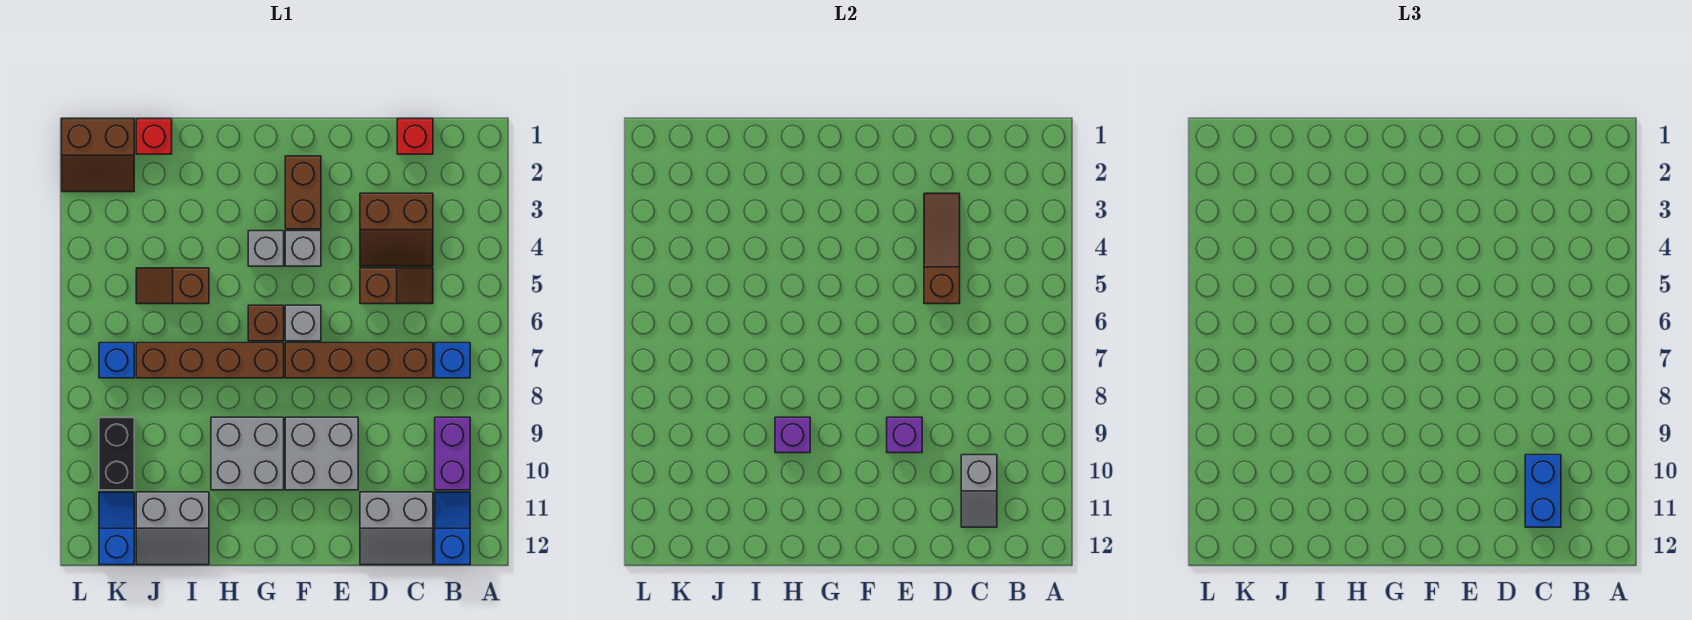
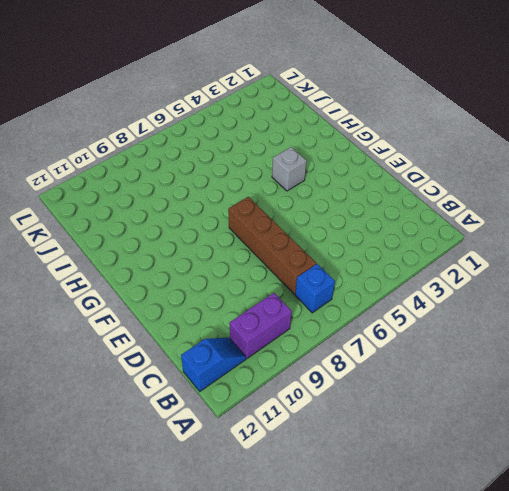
none -> red brick C1 level 1
none -> brown slope C3:D4 level 1 top 3
none -> brown slope C5:D5 level 1 top D

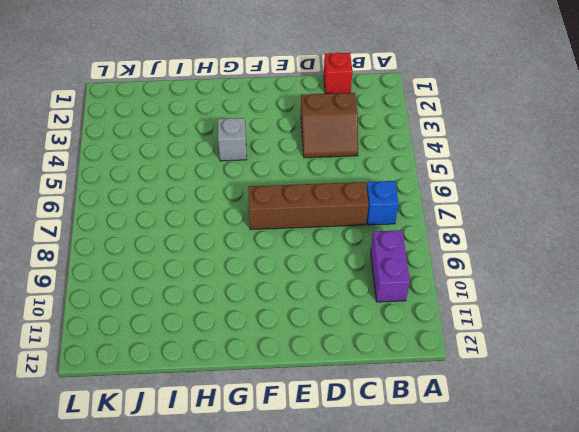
none -> blue slope B11:B12 level 1 top 12
none -> brown slope C5:D5 level 1 top D
none -> grey slope C11:D12 level 1 top 11

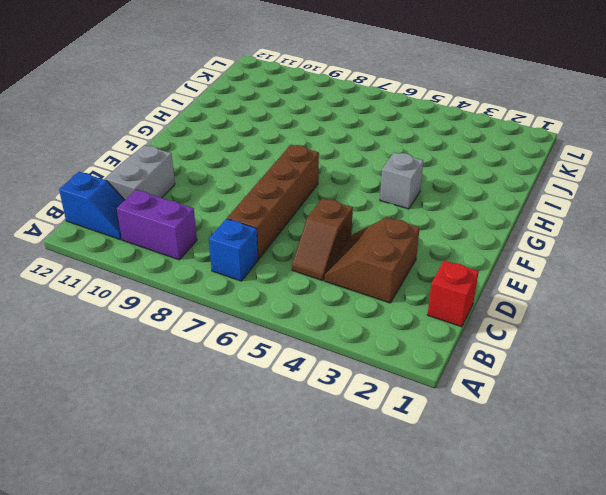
none -> grey brick E9:F10 level 1
none -> brown brick F2:F3 level 1
none -> grey brick F4 level 1

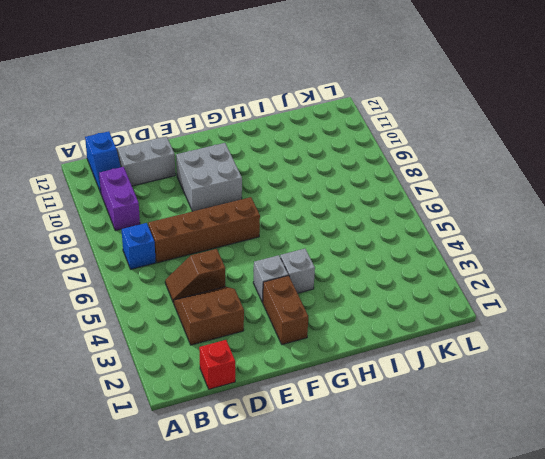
none -> grey brick F6 level 1
none -> brown brick G6 level 1
none -> brown brick G7:J7 level 1

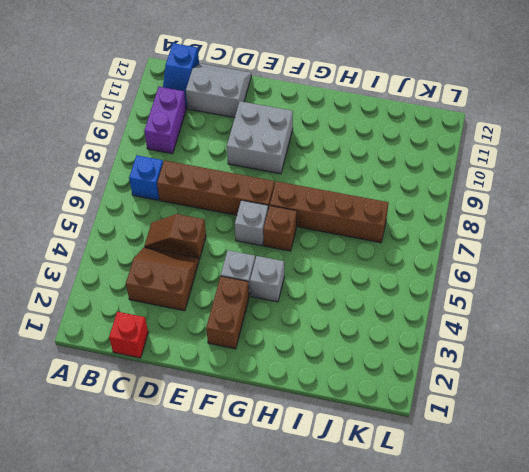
none -> grey brick G9:H10 level 1
none -> brown slope I5:J5 level 1 top I
none -> grey slope I11:J12 level 1 top 11

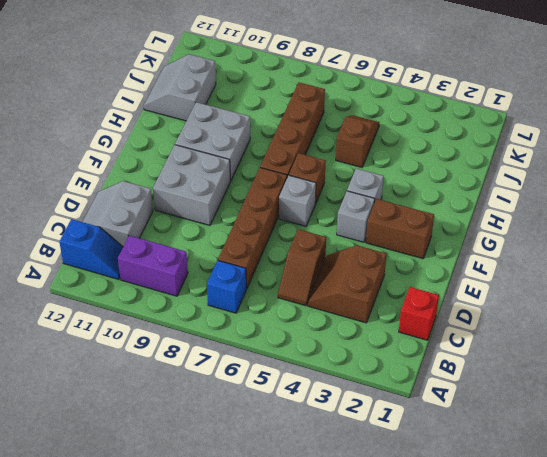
none -> red brick J1 level 1
none -> brown slope K1:L2 level 1 top 1
none -> blue brick K7 level 1

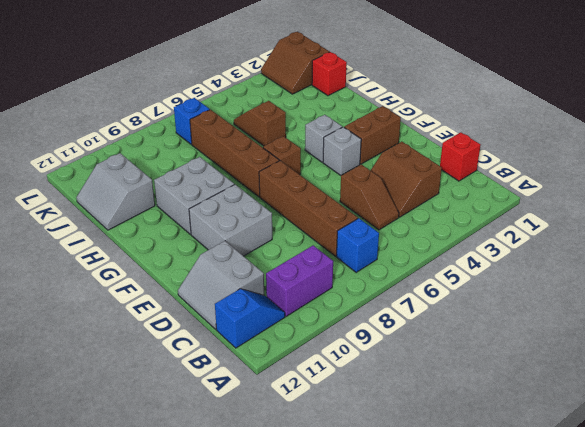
none -> grey brick F6 level 1
none -> black brick K9:K10 level 1
none -> blue slope K11:K12 level 1 top 12

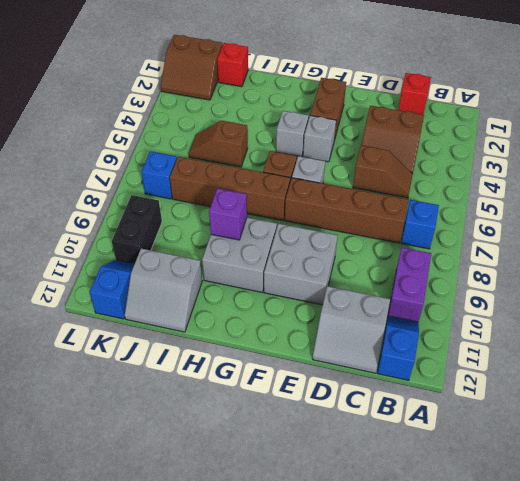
none -> grey slope C10:C11 level 2 top 10
none -> brown slope D3:D5 level 2 top 5
none -> purple brick E9 level 2

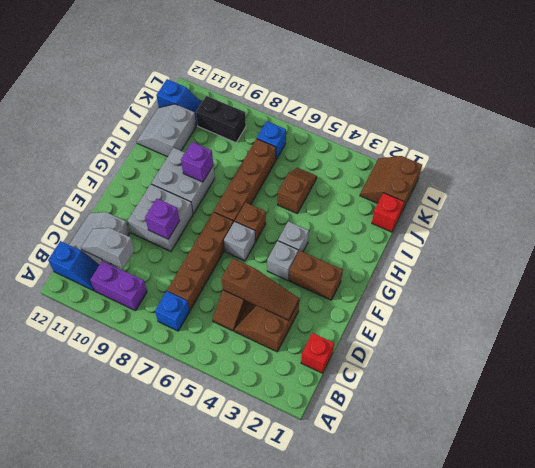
none -> blue brick C10:C11 level 3

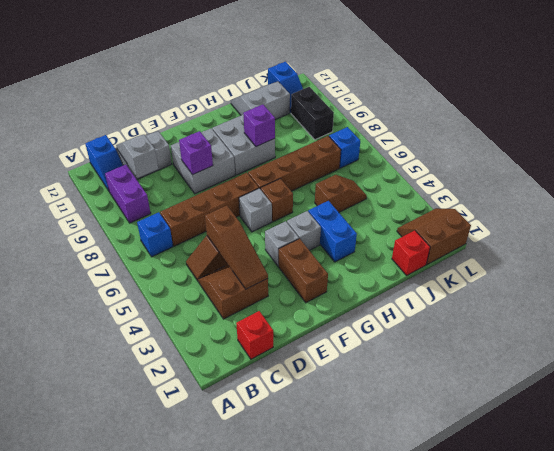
blue brick H3:H4 level 1 -> blue brick C10:C11 level 3

